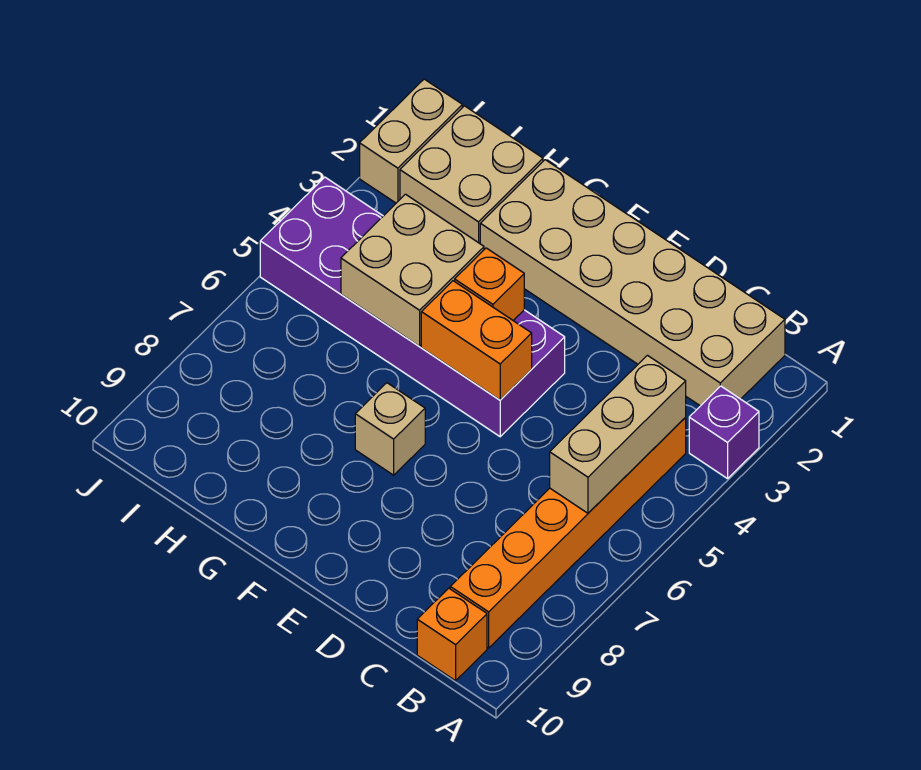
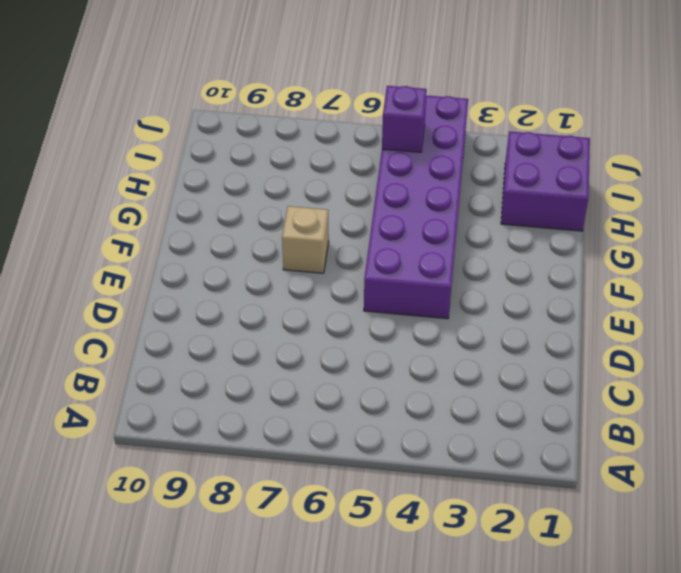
purple brick H1:I2 level 1 -> tan brick H1:I2 level 1
purple brick I5 level 2 -> purple brick A3 level 1
none -> tan brick B1:G2 level 1
none -> orange brick B4:B9 level 1
none -> orange brick B10 level 1

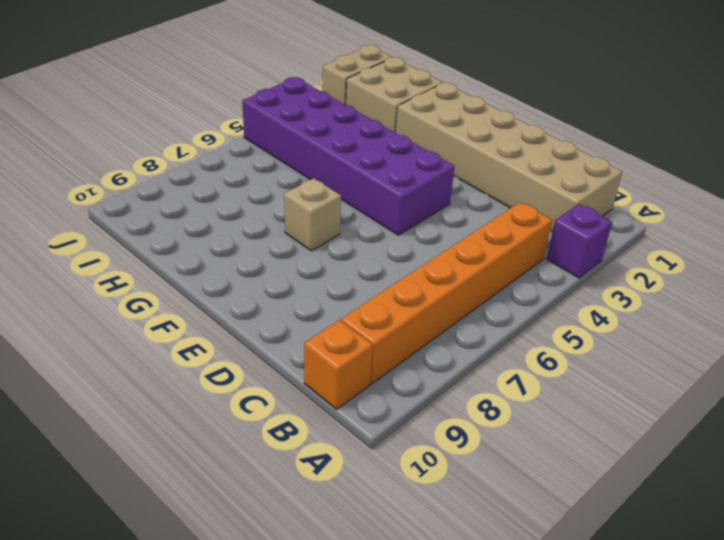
none -> tan brick B4:B6 level 2
none -> orange brick E5:F5 level 2
none -> orange brick F4 level 2

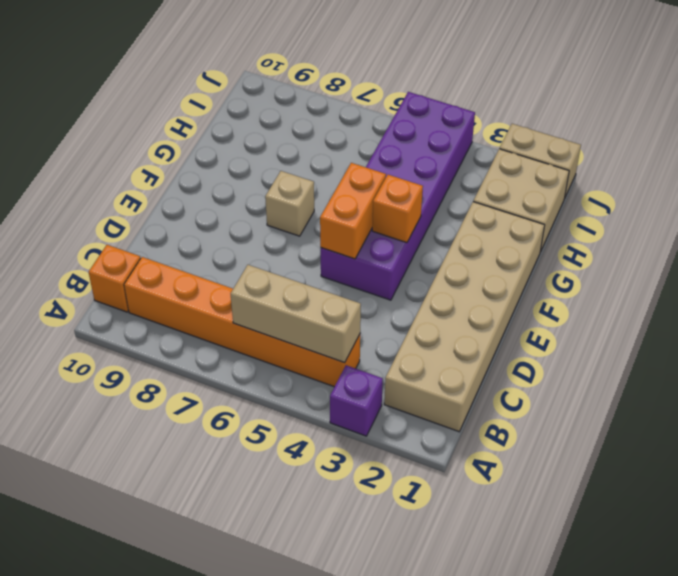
none -> tan brick G4:H5 level 2

